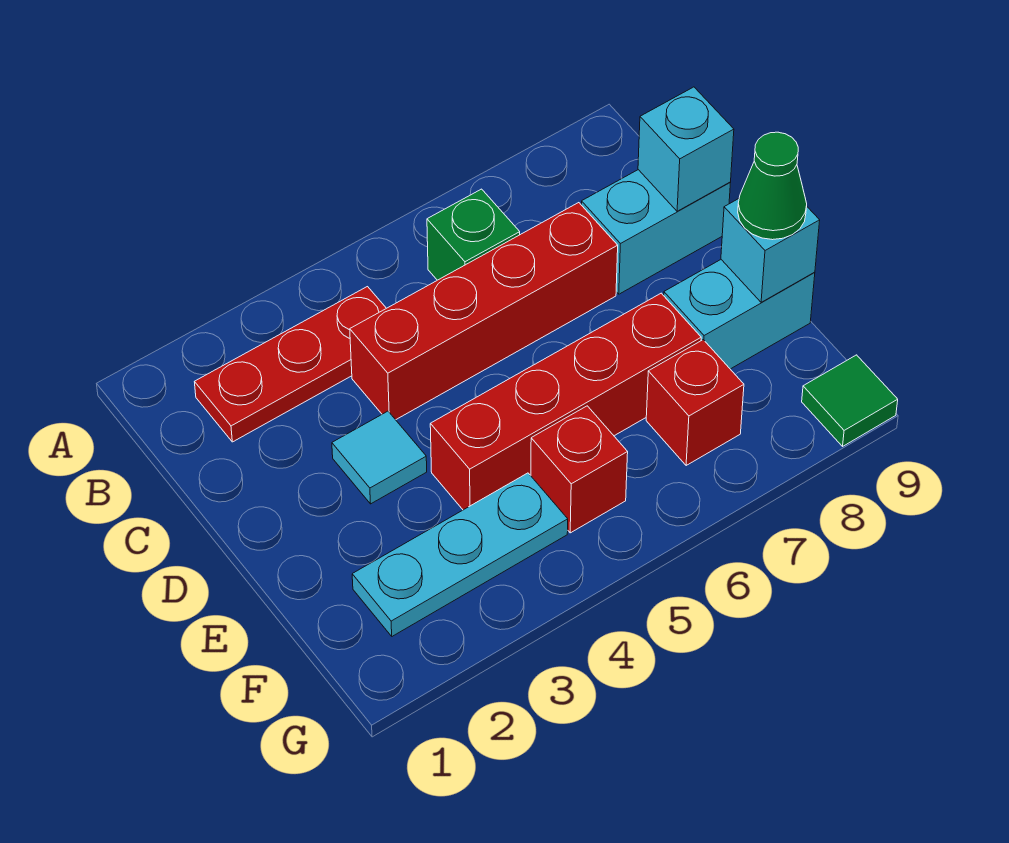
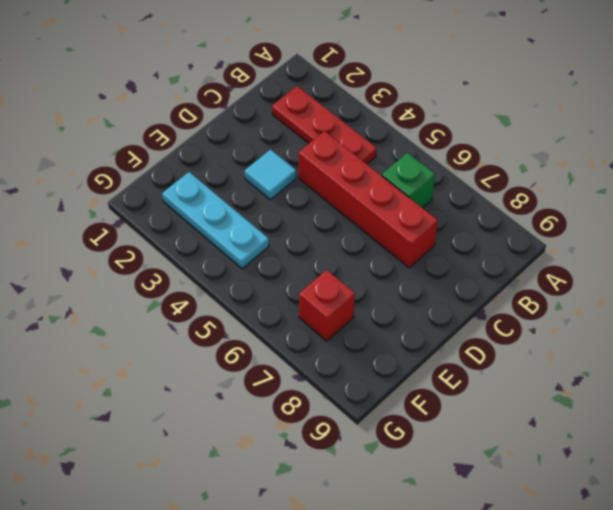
none -> cyan brick C8:C9 level 1
none -> red brick E4:E7 level 1
none -> cyan brick E8:E9 level 1

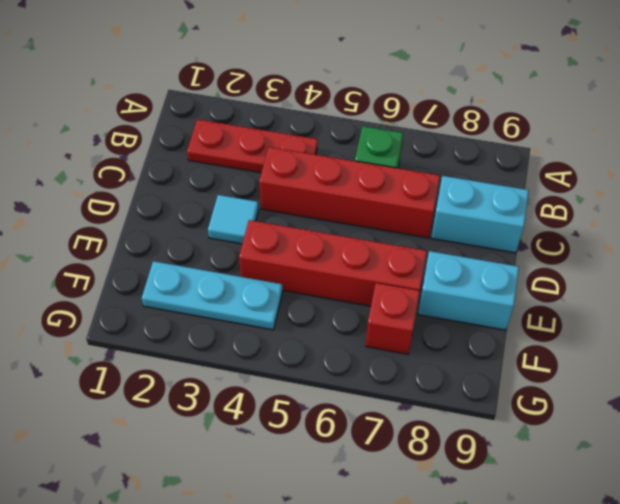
none -> red brick F5 level 1
none -> green tile G9 level 1
none -> cyan brick C9 level 2

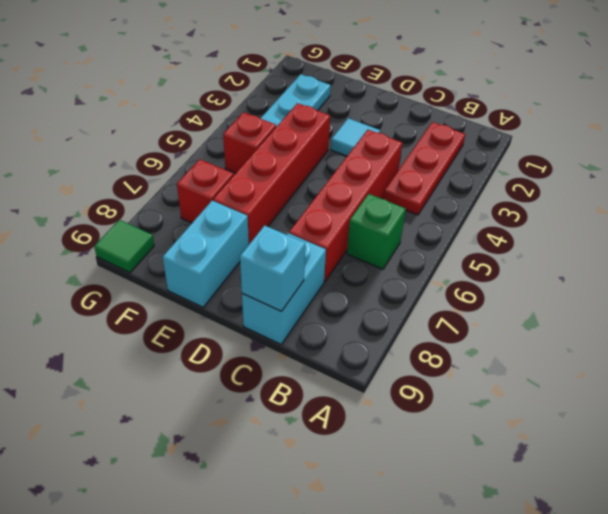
none -> cyan brick E9 level 2
none -> green cone E9 level 3

